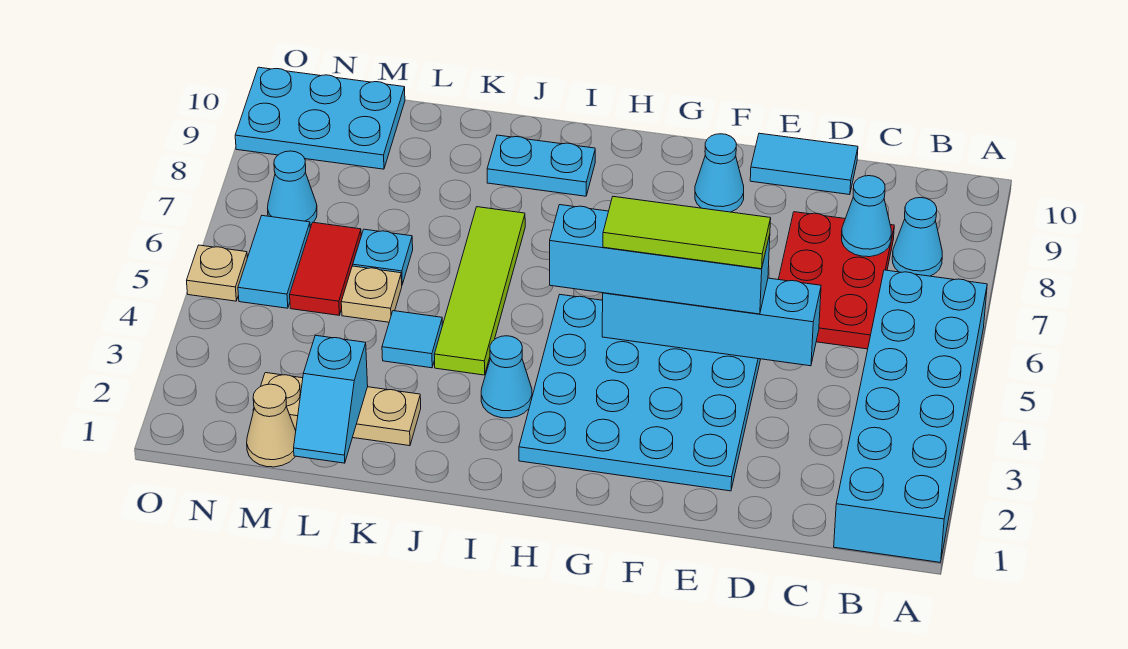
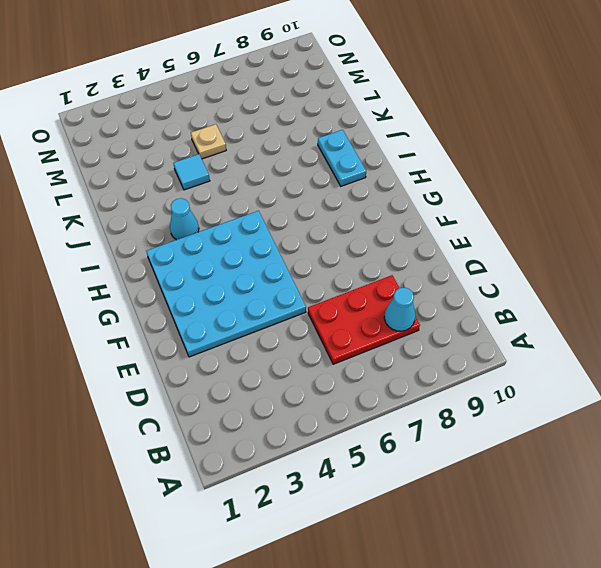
none -> cyan brick A1:B6 level 1
none -> cyan cone B8 level 1
none -> cyan tile D10:E10 level 1

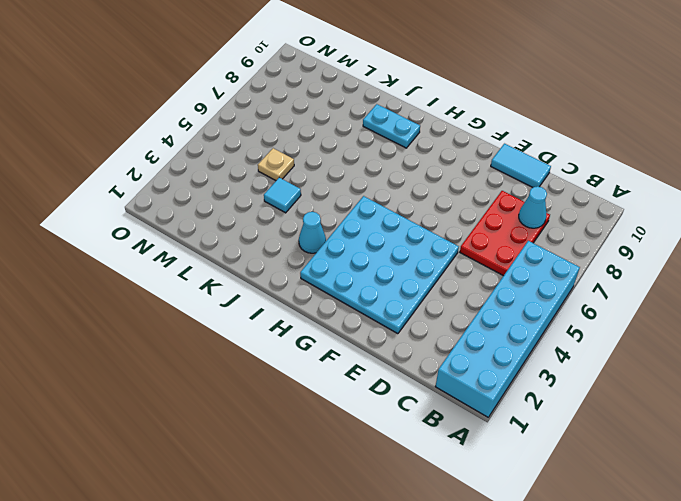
none -> cyan cone B8 level 1
none -> cyan cone F9 level 1
none -> lime tile J4:J7 level 1

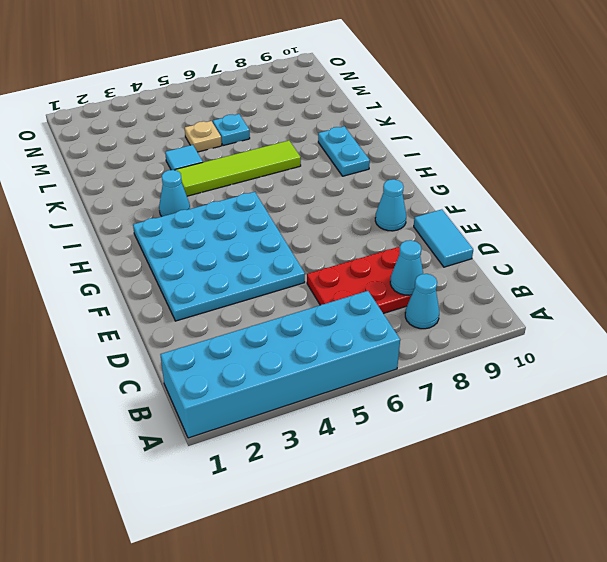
none -> tan plate K2:M2 level 1
none -> tan cone M1 level 1
none -> red tile M5:M6 level 1

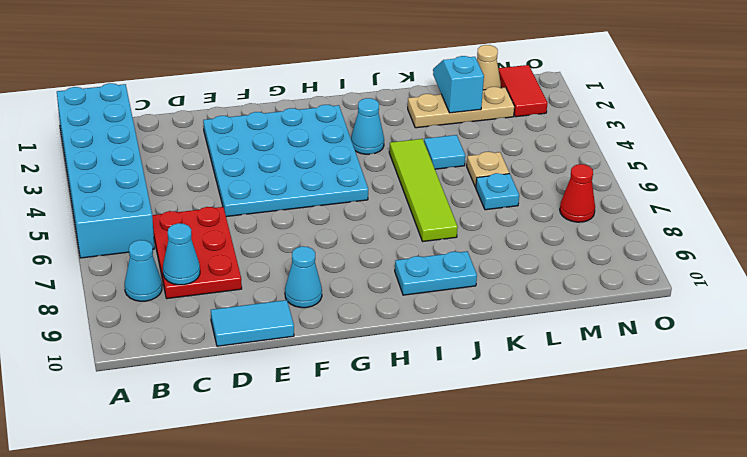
red tile N1:N2 level 1 -> red tile M5:M6 level 1
red cone N7 level 1 -> cyan cone N7 level 1
none -> cyan plate M9:O10 level 1
none -> cyan tile N5:N6 level 1
none -> tan plate O5 level 1

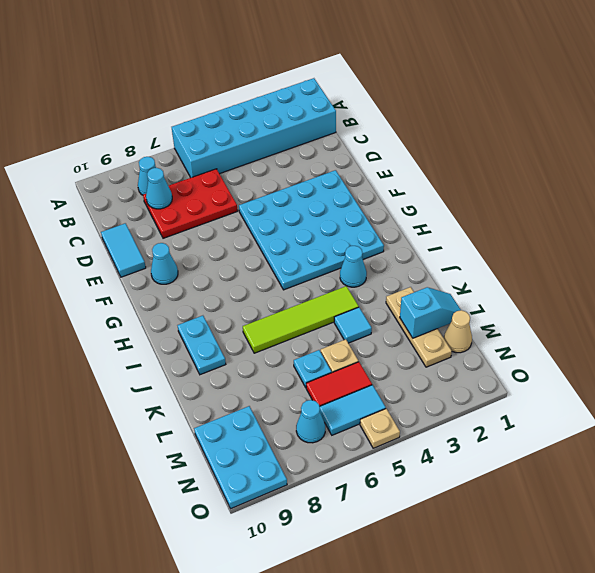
none -> cyan brick D5:G5 level 2
none -> cyan brick E5:H5 level 3
none -> lime tile E5:G5 level 4

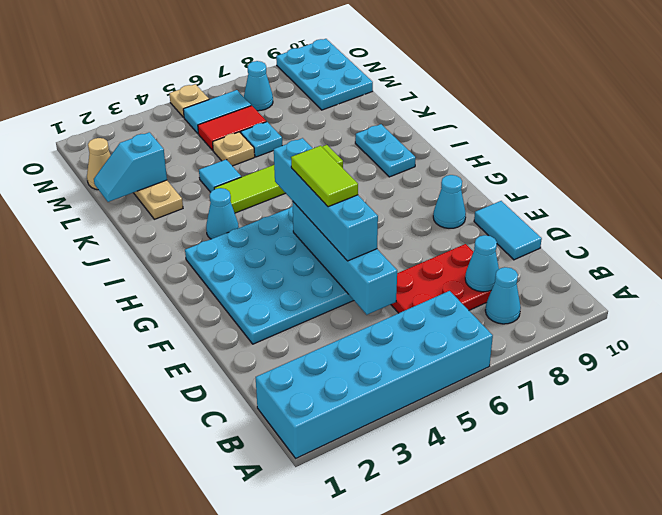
lime tile F5:G5 level 4 -> lime tile E5:G5 level 4

